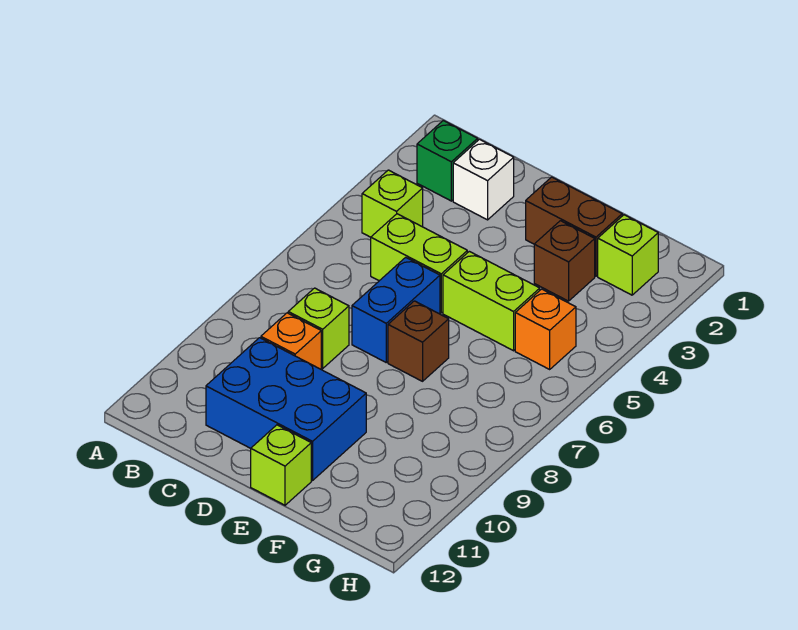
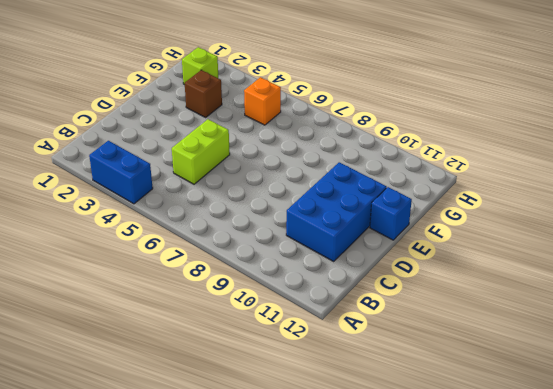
blue brick A3:A4 level 1 -> blue brick D6:D7 level 1
blue brick E12 level 1 -> lime brick E12 level 1
none -> green brick B2 level 1
none -> lime brick B4 level 1
none -> white brick C2 level 1

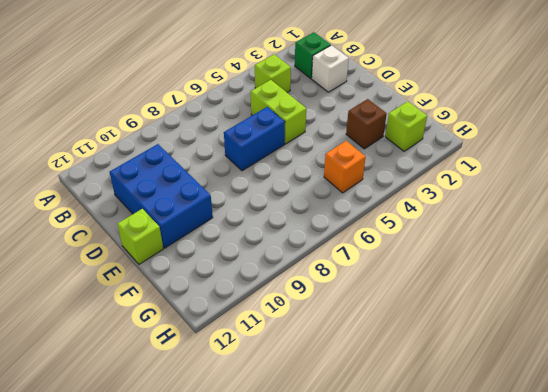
none -> lime brick C8 level 1
none -> orange brick C9 level 1
none -> brown brick E2:F2 level 1

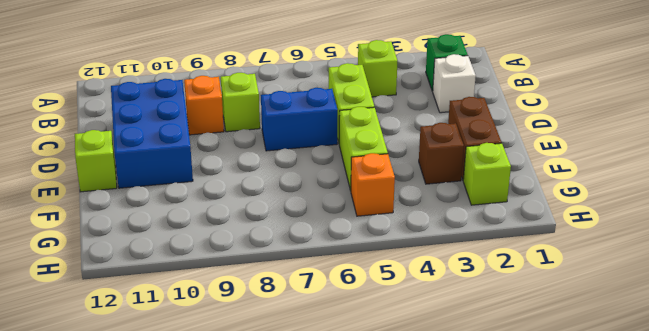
none -> brown brick E7 level 1

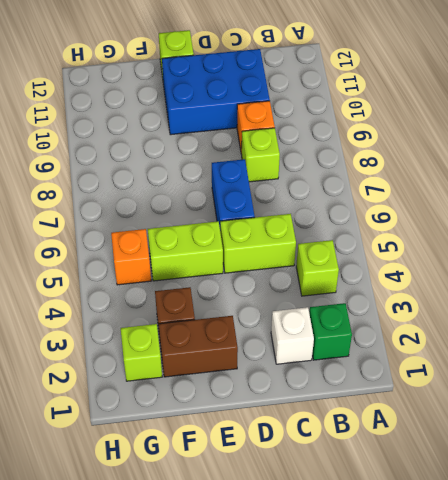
none -> brown brick E7 level 1

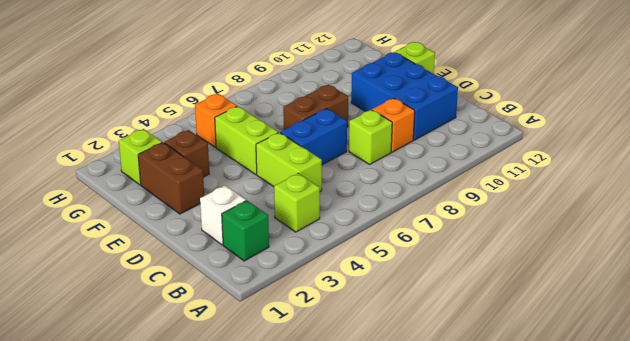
brown brick E7:E8 level 1 -> brown brick E7 level 1

